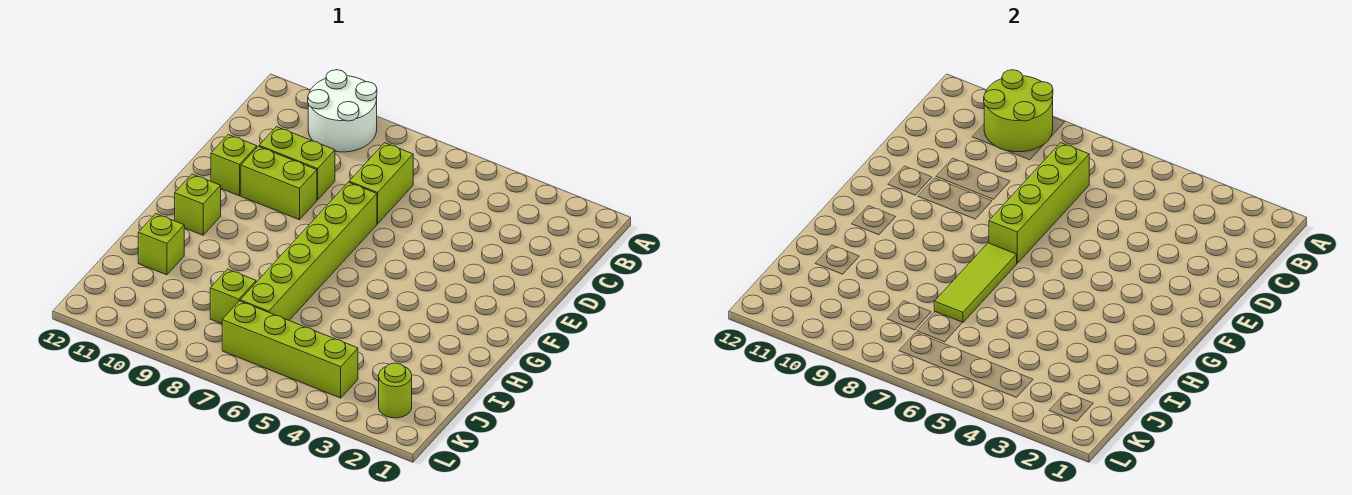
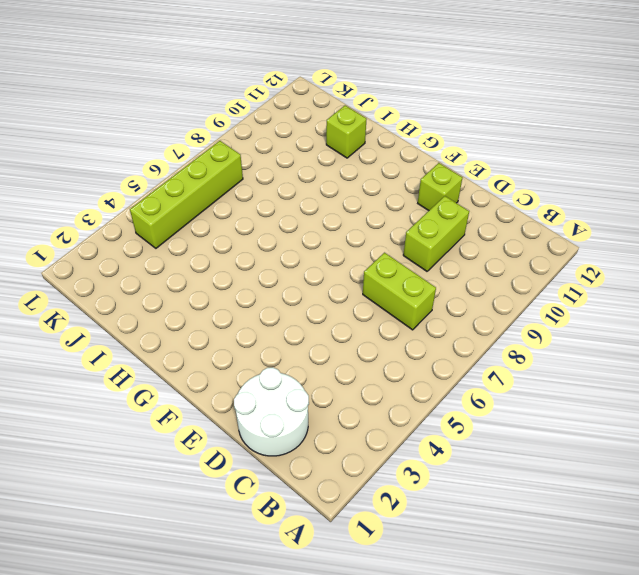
white round brick C1:D2 level 1 -> white round brick A9:B10 level 1
none -> lime brick E7:J7 level 1
none -> lime brick E9:E10 level 1
none -> lime brick G11 level 1

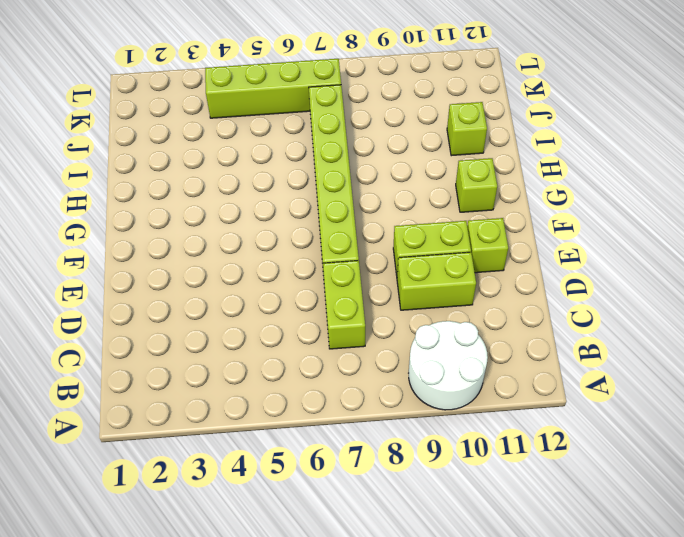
none -> lime brick J8 level 1
none -> lime round brick K2 level 1
none -> lime round brick A9:B10 level 2

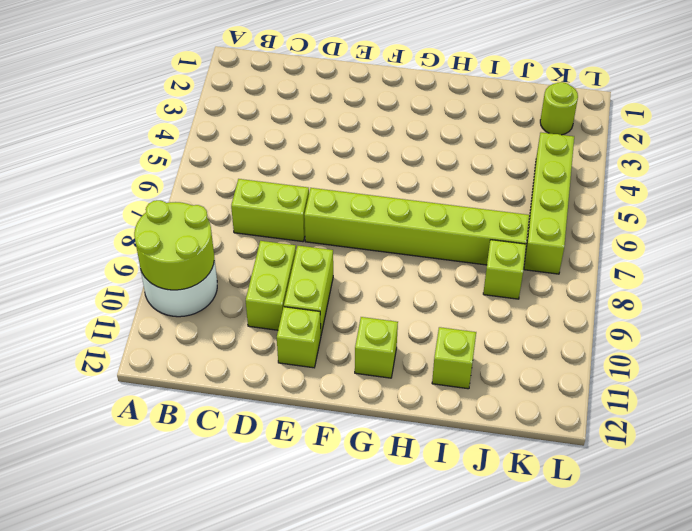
none -> lime brick C7:F7 level 2
none -> lime tile G7:I7 level 2

